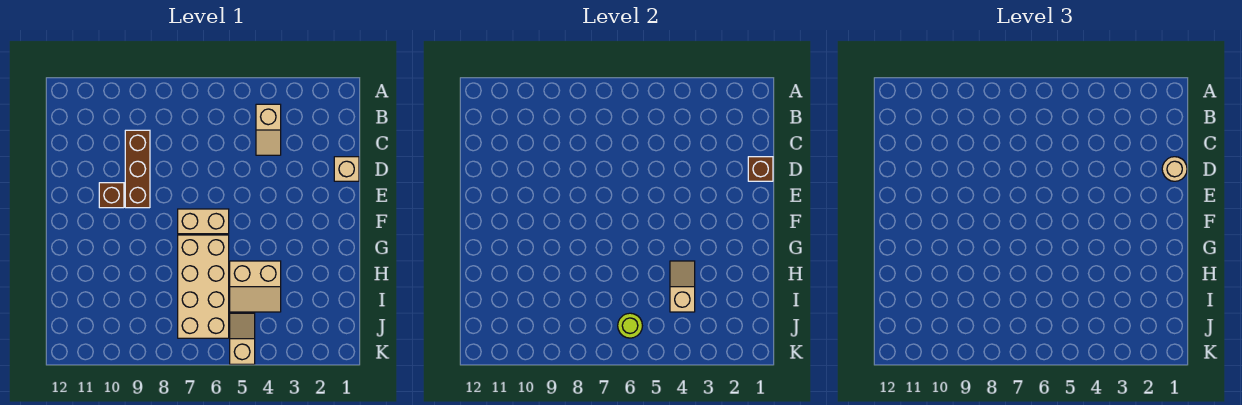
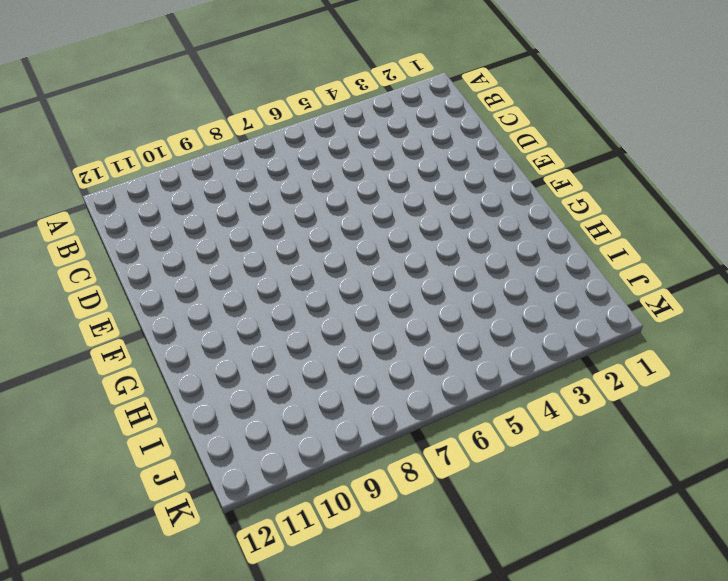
none -> tan slope B4:C4 level 1 top B
none -> brown brick C9:E9 level 1
none -> tan brick D1 level 1

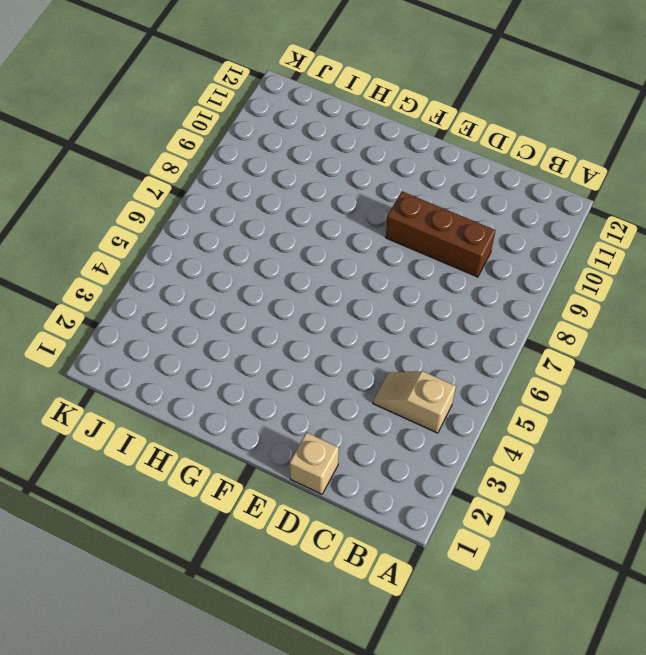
none -> brown brick E10 level 1
none -> tan brick F6:F7 level 1
none -> tan brick G6:J7 level 1

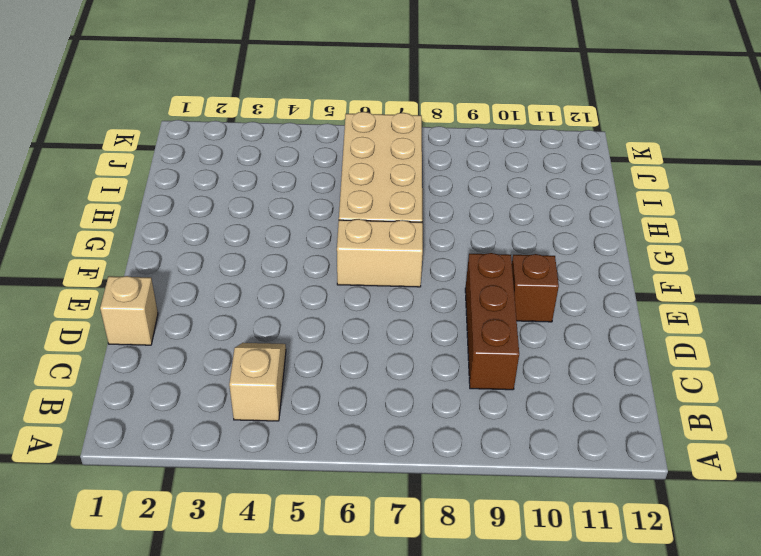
none -> tan slope H4:I5 level 1 top H
none -> tan slope J5:K5 level 1 top K
none -> brown brick D1 level 2

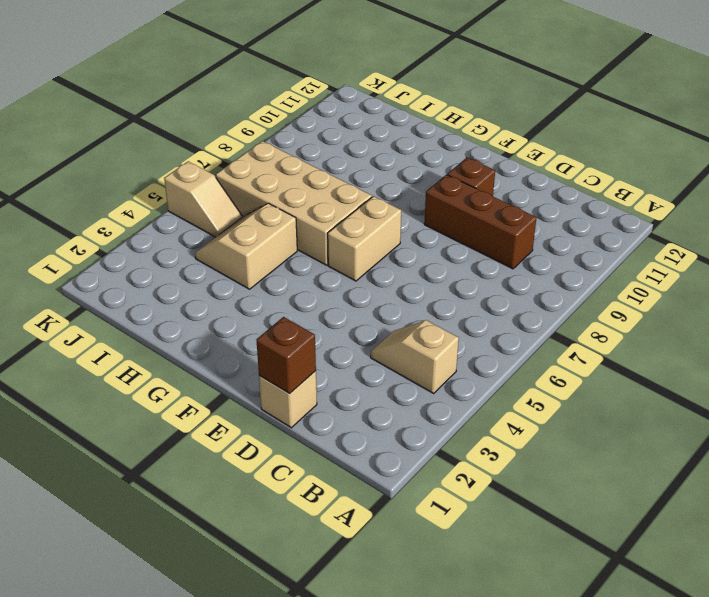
none -> tan slope H4:I4 level 2 top I
none -> lime round brick J6 level 2
none -> tan round brick D1 level 3

